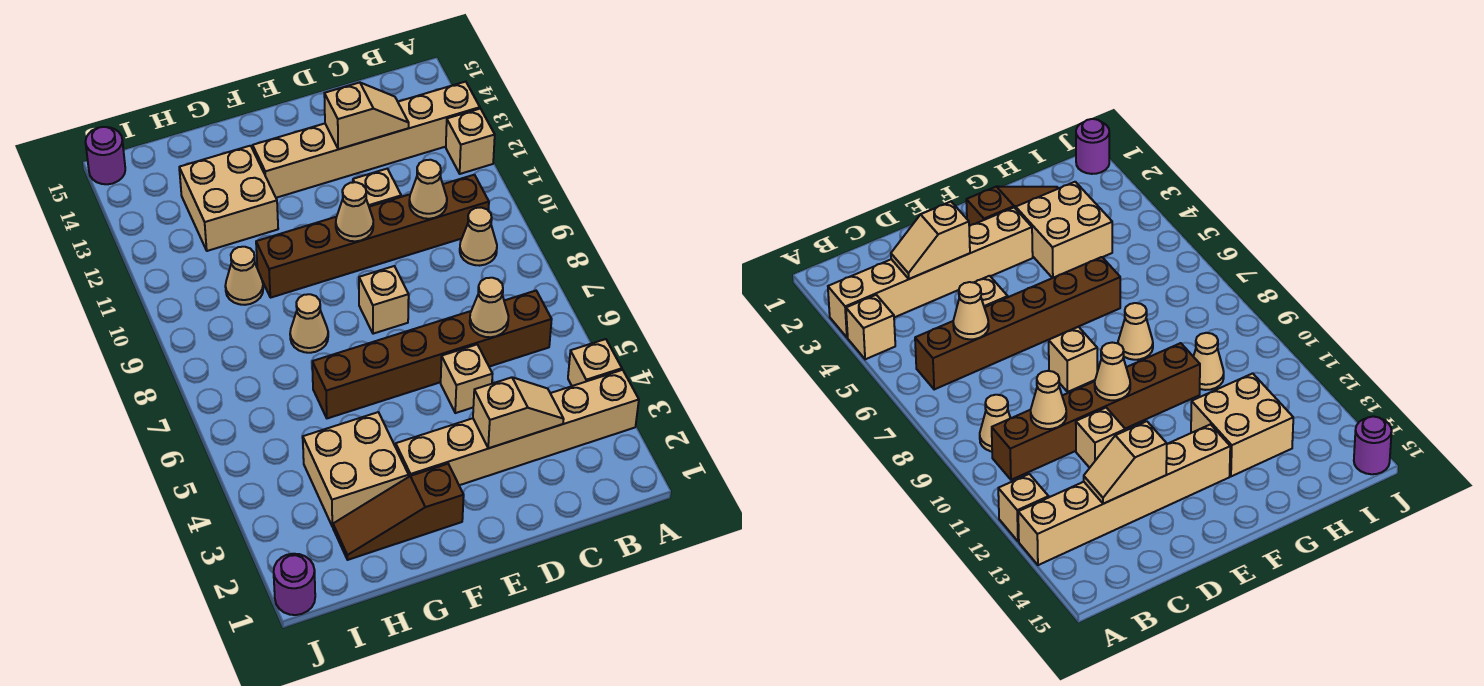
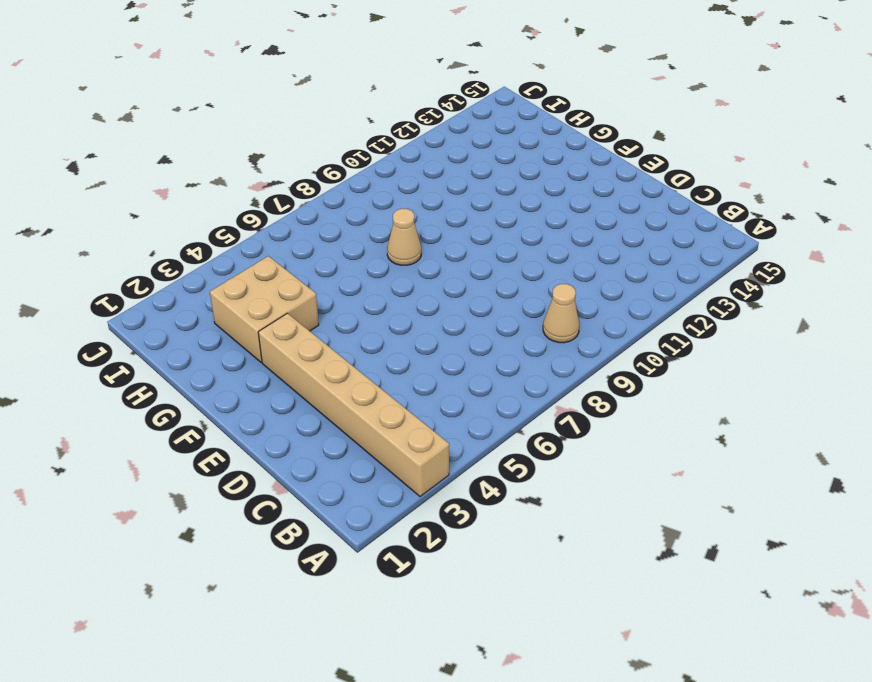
none -> tan brick A4 level 1
none -> tan brick A12 level 1
none -> tan brick A13:F13 level 1

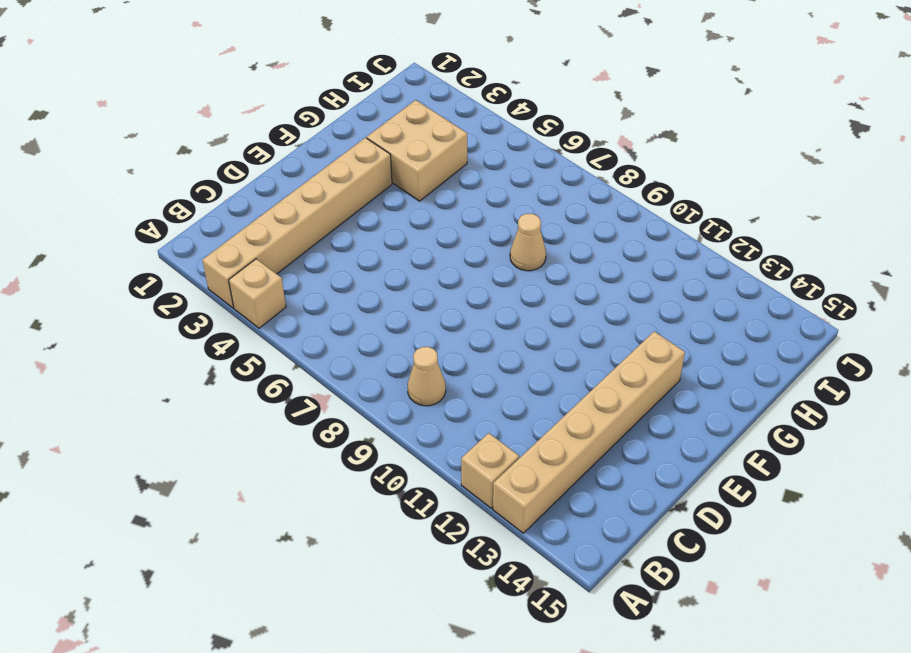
none -> brown brick B6:G6 level 1
none -> brown brick B10:G10 level 1
none -> tan brick D5 level 1

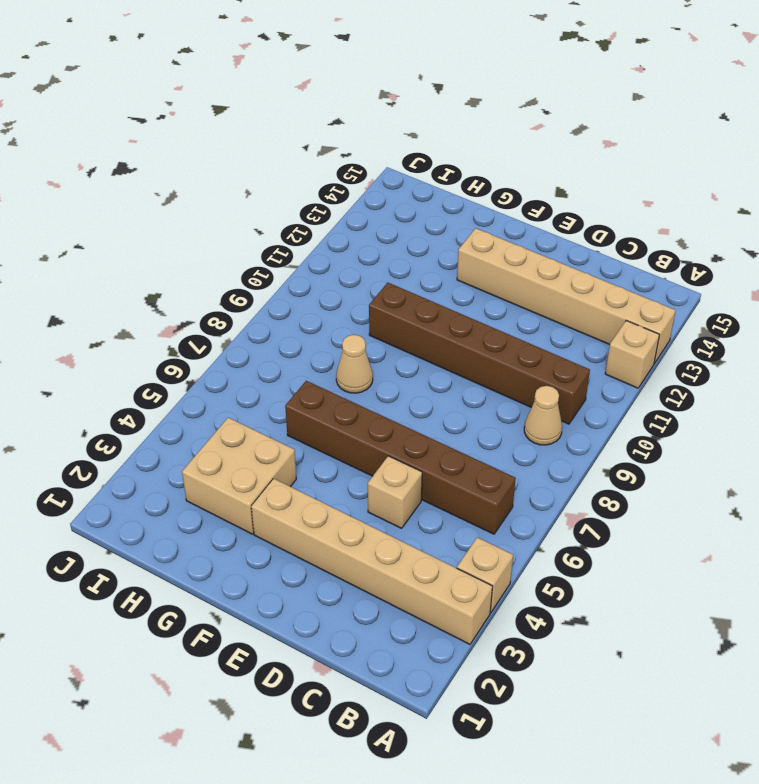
none -> tan brick D11 level 1
none -> tan brick E8 level 1
none -> brown slope F2:H2 level 1 top F

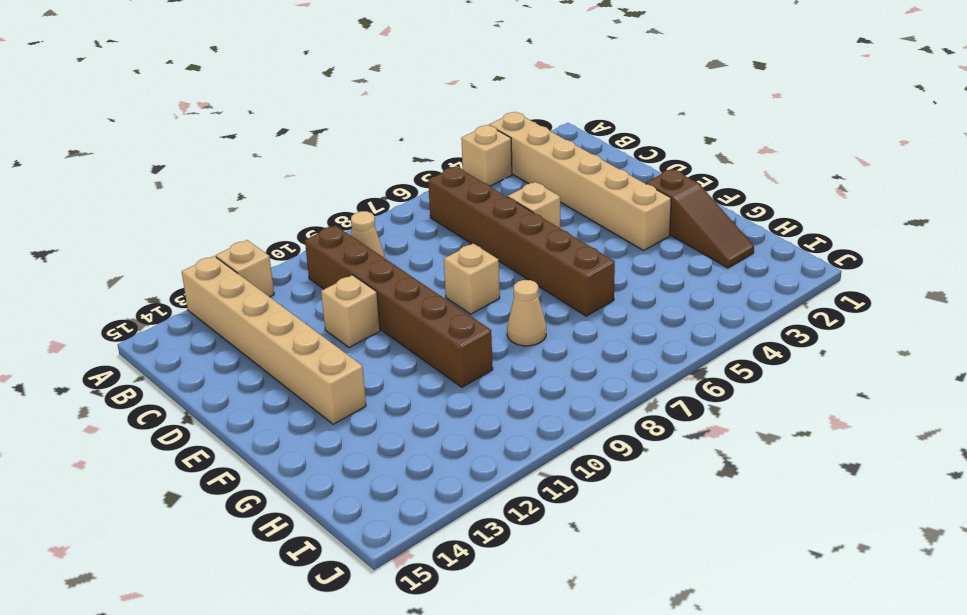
none -> tan brick G3:H4 level 1
none -> tan brick G12:H13 level 1
none -> tan cone H10 level 1

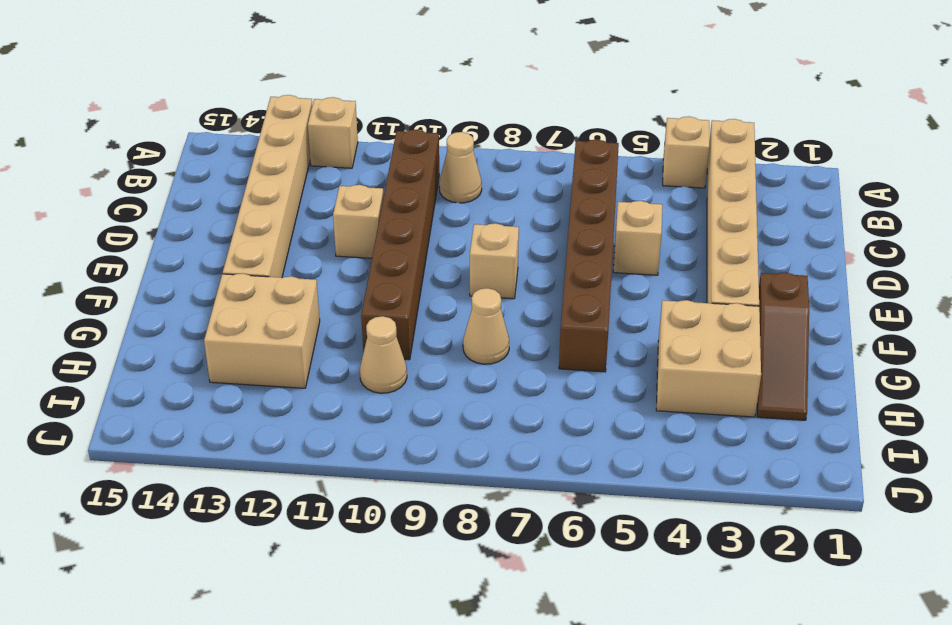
none -> purple round brick J1 level 1
none -> purple round brick J15 level 1
none -> tan slope C3:D3 level 2 top D

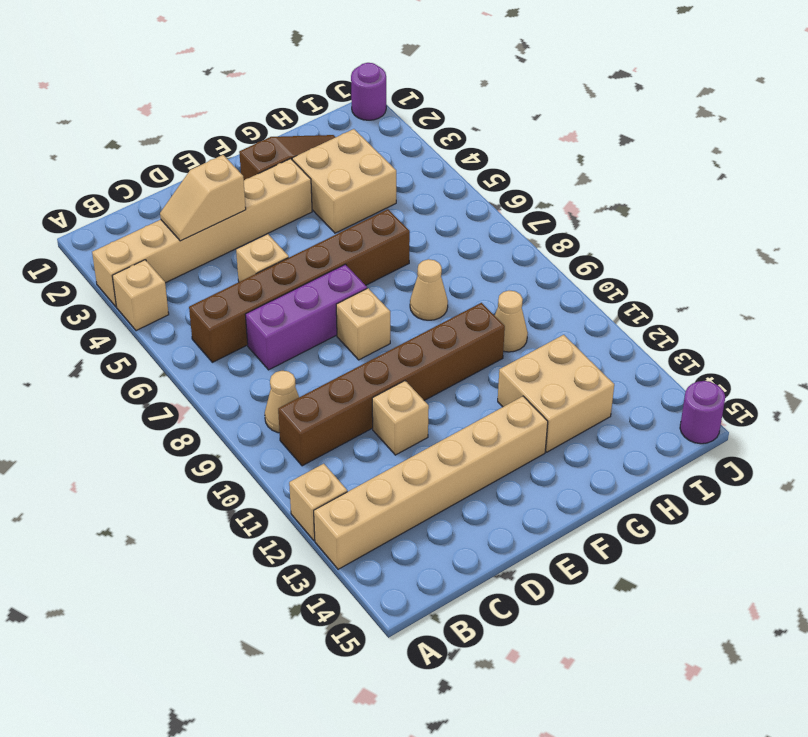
purple brick C7:E7 level 1 -> none
none -> tan cone C6 level 2
none -> tan cone C10 level 2
none -> tan slope C13:D13 level 2 top D

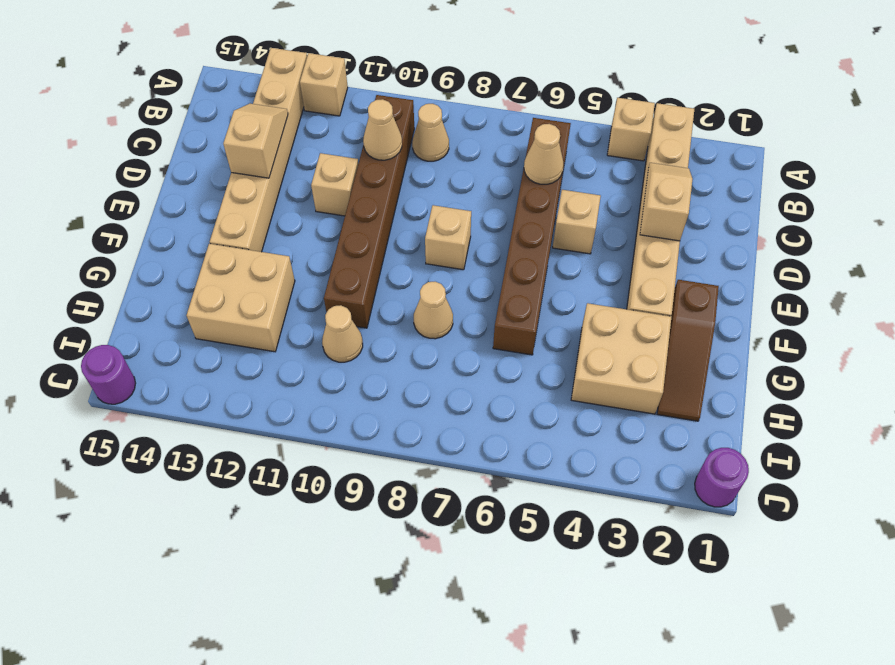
none -> tan cone E10 level 2

